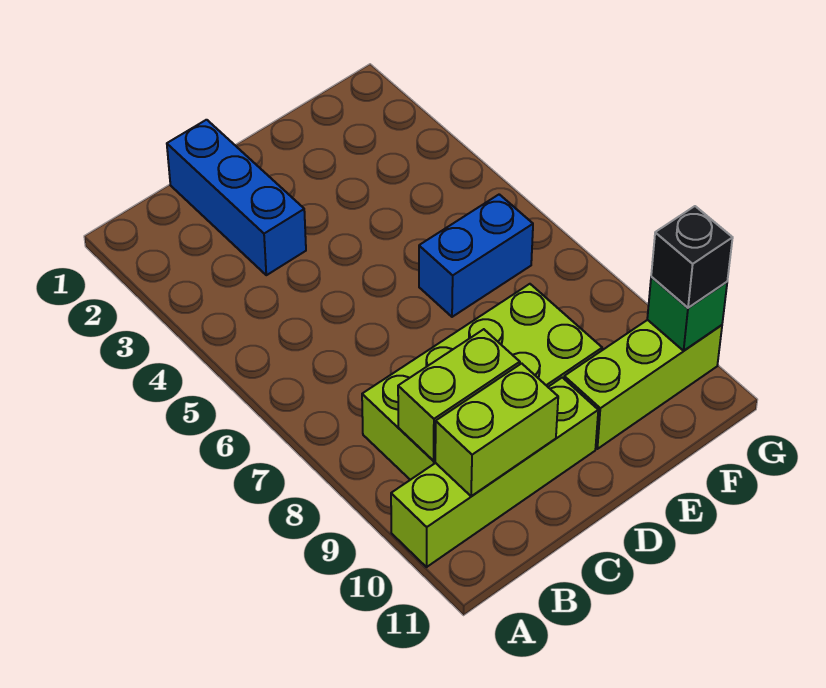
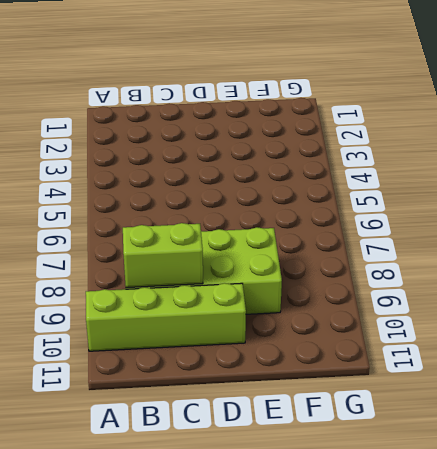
none -> blue brick C1:C3 level 1
none -> blue brick E6:F6 level 1

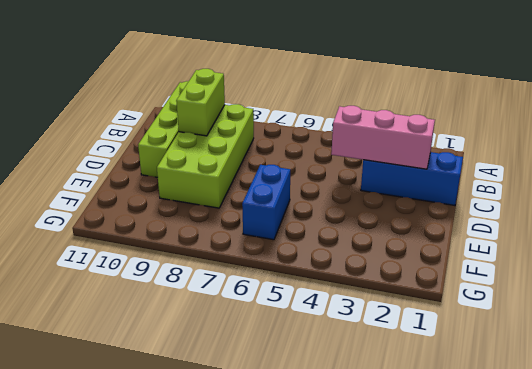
pink brick C2:C4 level 2 -> none
none -> lime brick E10:G10 level 1
none -> lime brick B10:C10 level 2

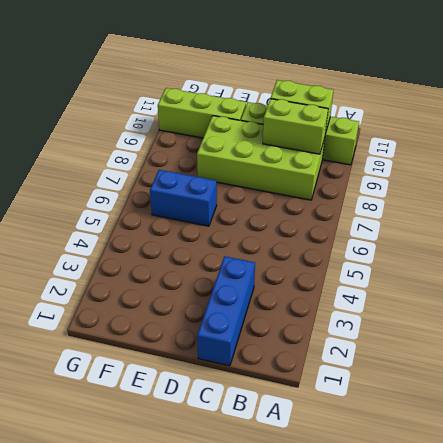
none -> green brick G10 level 2
none -> black brick G10 level 3

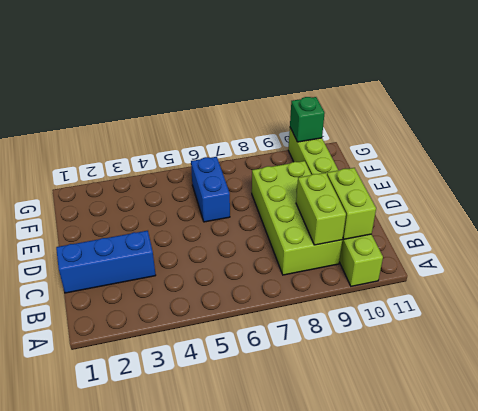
none -> black brick G10 level 3

